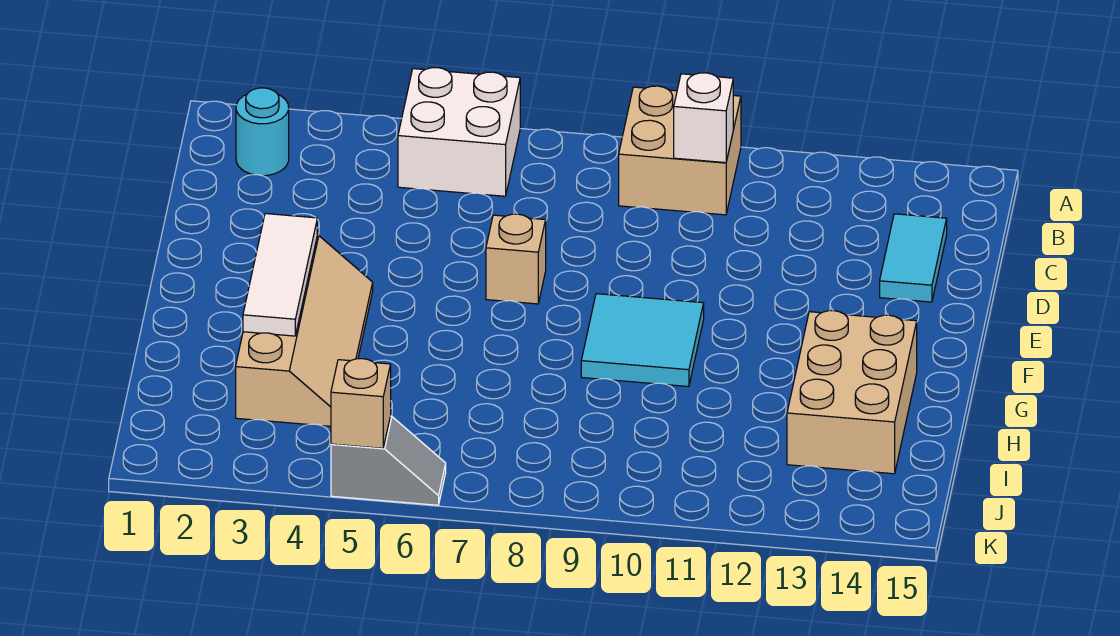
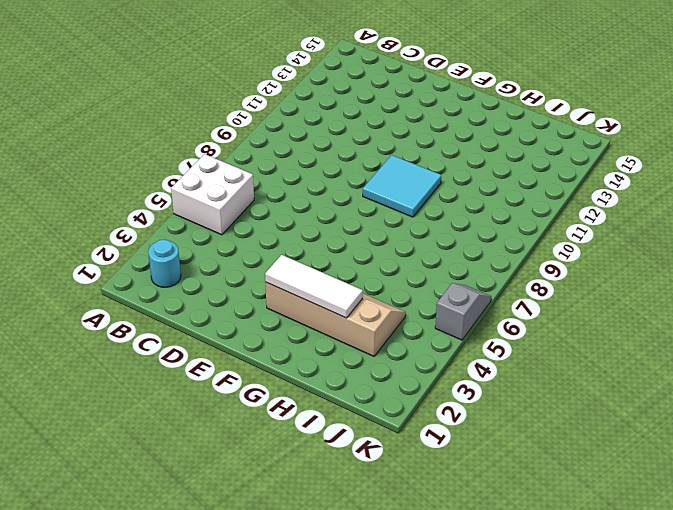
none -> tan brick A9:B10 level 1
none -> cyan tile C14:D14 level 1
none -> tan brick E7 level 1

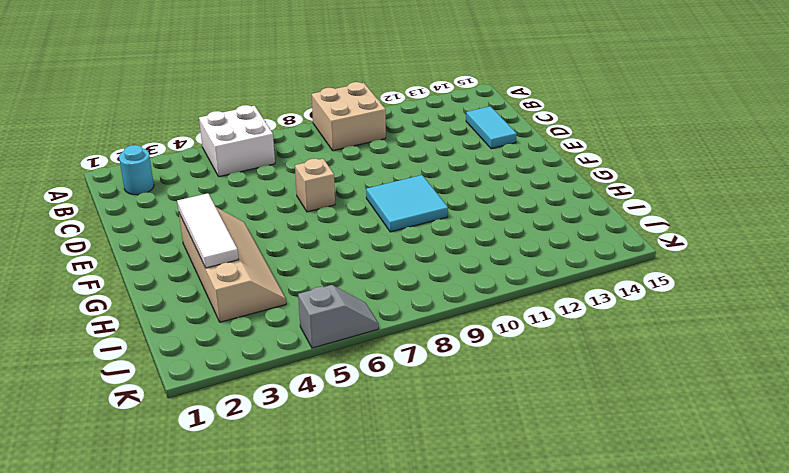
none -> tan brick G13:I14 level 1
none -> white brick B10 level 2
none -> tan brick K5 level 2

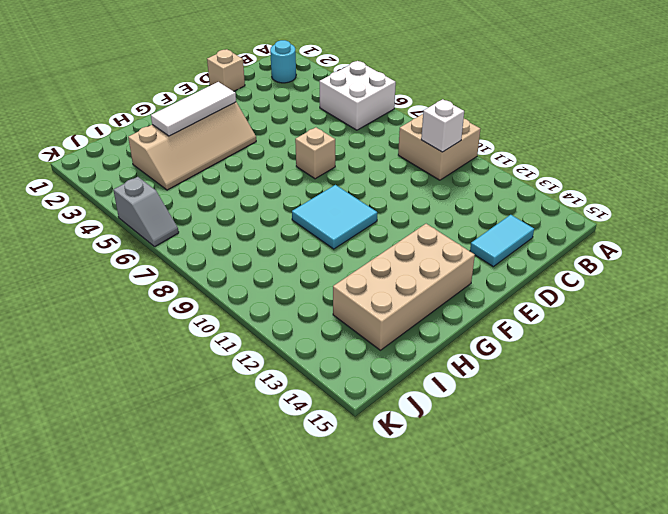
tan brick D1 level 1 -> tan brick K5 level 2
tan brick F13:I14 level 1 -> tan brick G13:I14 level 1

